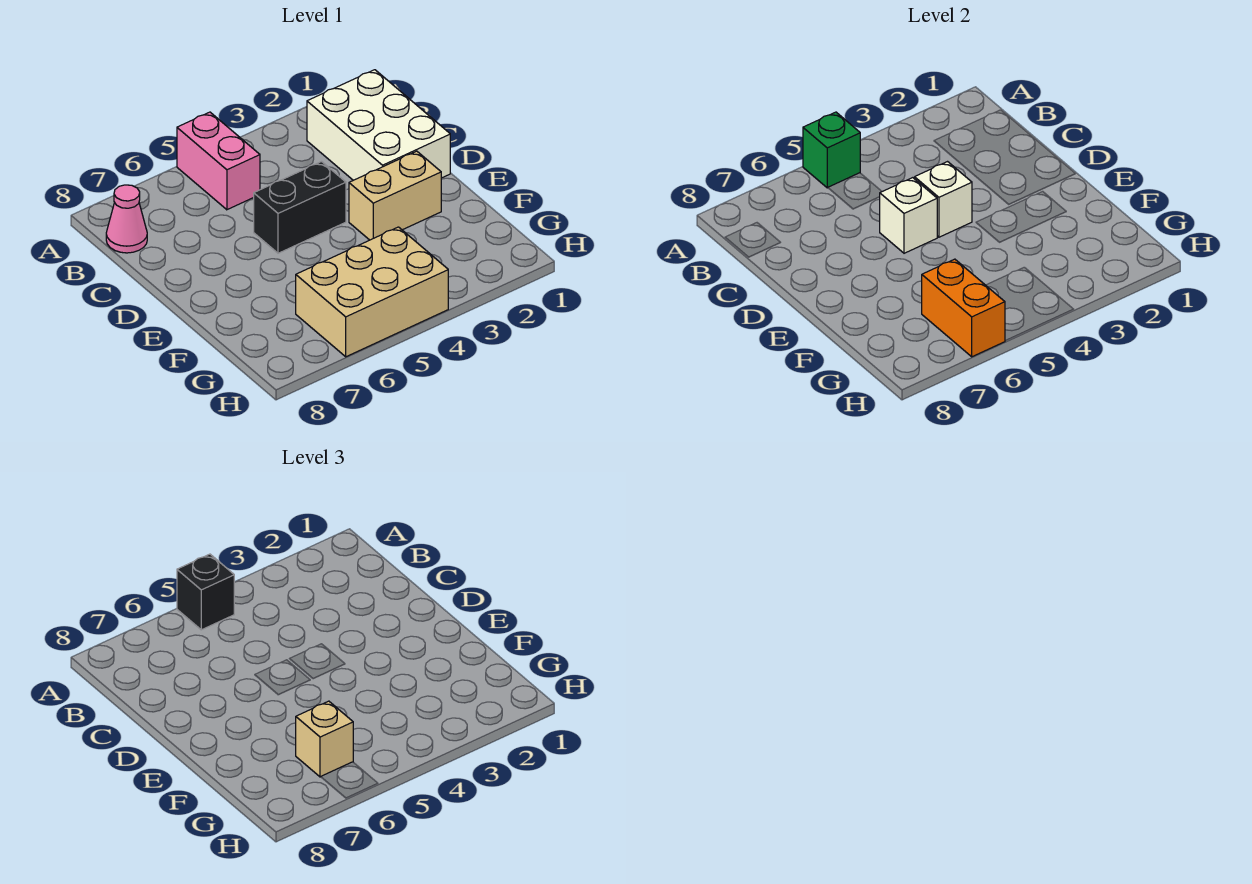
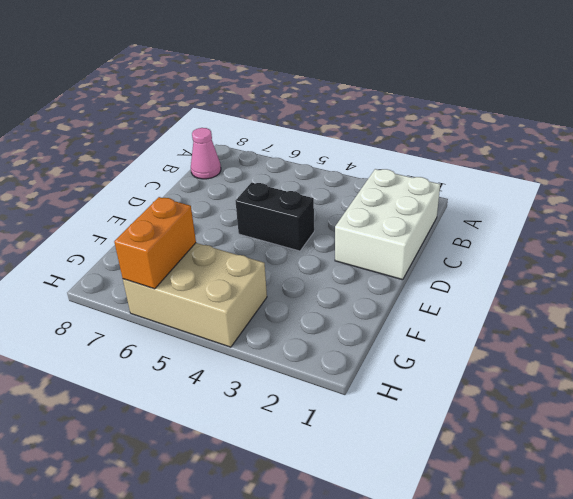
none -> pink brick A5:B5 level 1
none -> tan brick E2:E3 level 1
none -> green brick A5 level 2

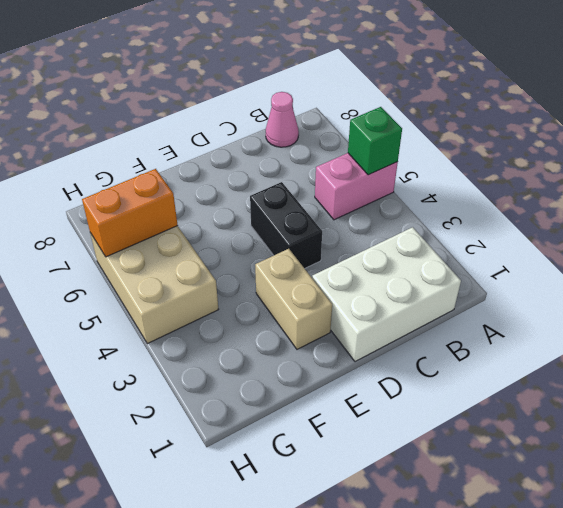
none -> white brick D4 level 2
none -> white brick D5 level 2
none -> black brick A5 level 3

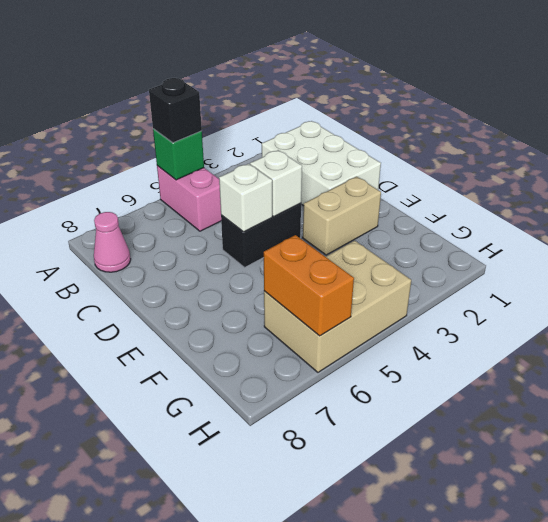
none -> tan brick G6 level 3

